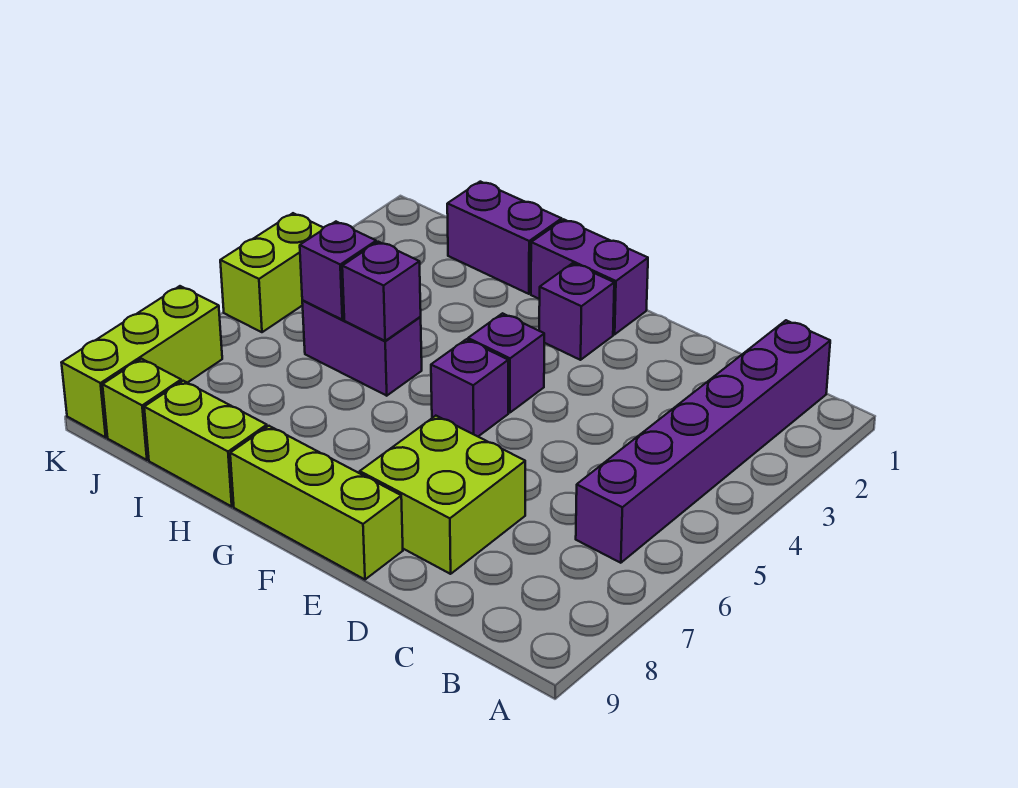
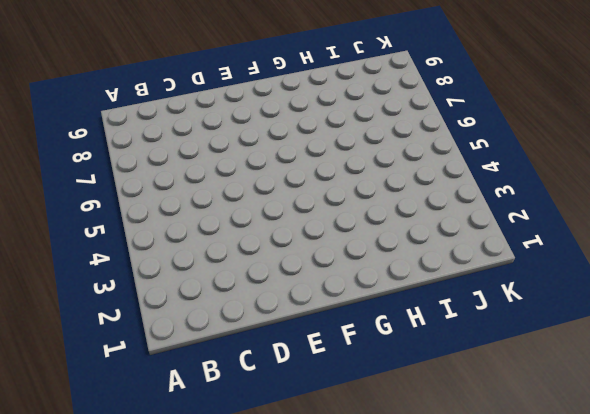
none -> purple brick B1:B6 level 1
none -> lime brick D7:E8 level 1
none -> lime brick E9:G9 level 1

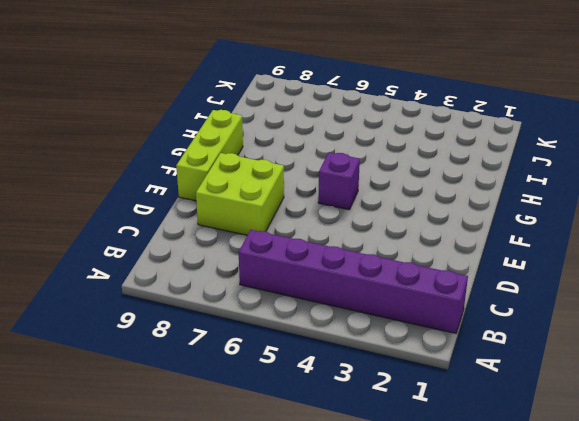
none -> purple brick F1:G1 level 1
none -> purple brick F2 level 1
none -> purple brick F4 level 1

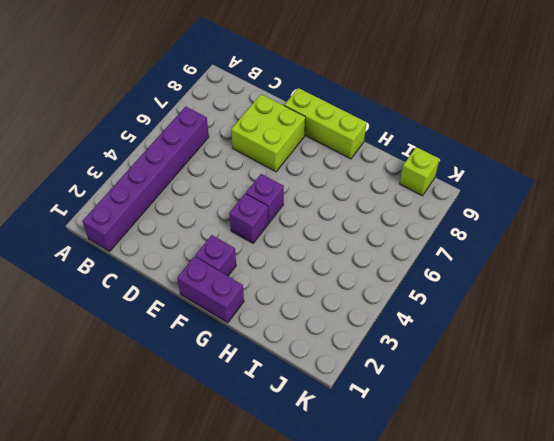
none -> purple brick H1:I1 level 1
none -> purple brick H5:I5 level 1
none -> lime brick H9:I9 level 1

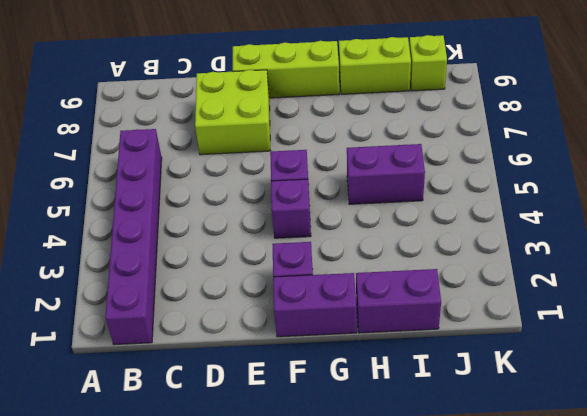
none -> lime brick K4:K5 level 1
none -> lime brick K7:K9 level 1
none -> purple brick H5 level 2

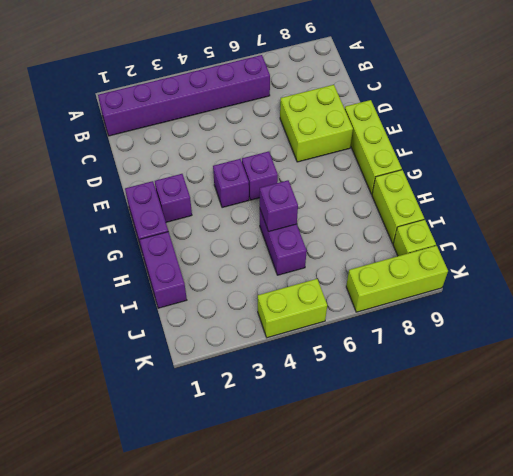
none -> purple brick I5 level 2

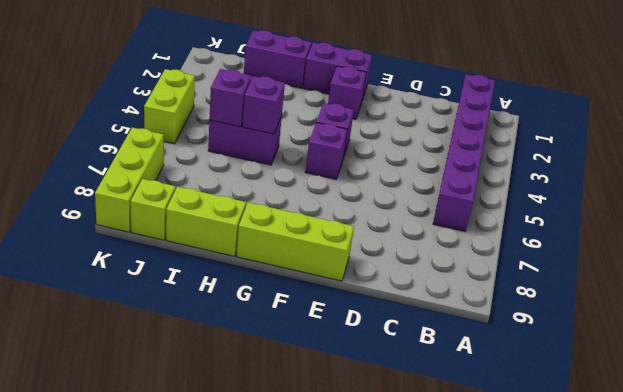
none -> lime brick D7:E8 level 1

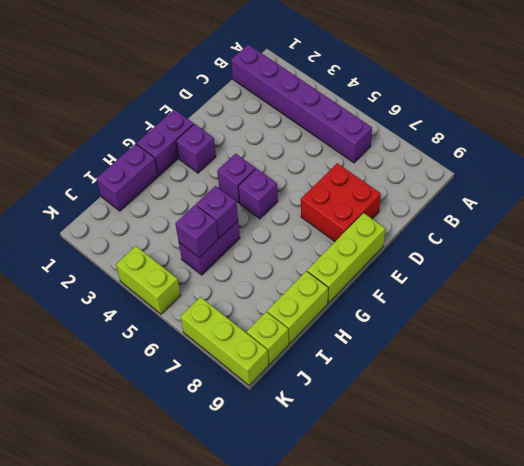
red brick D7:E8 level 1 -> lime brick D7:E8 level 1

